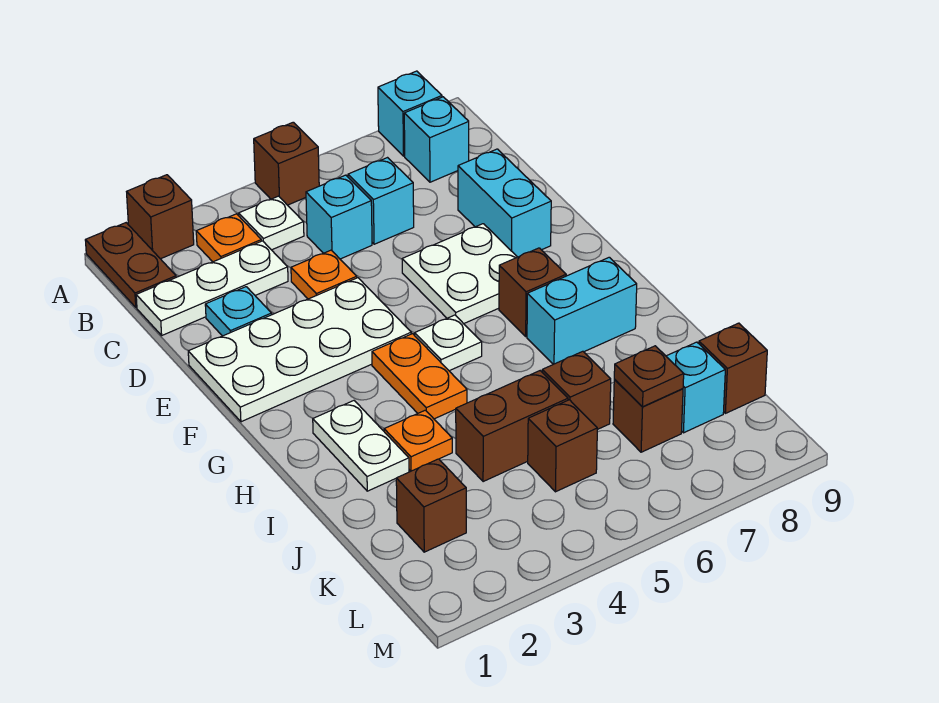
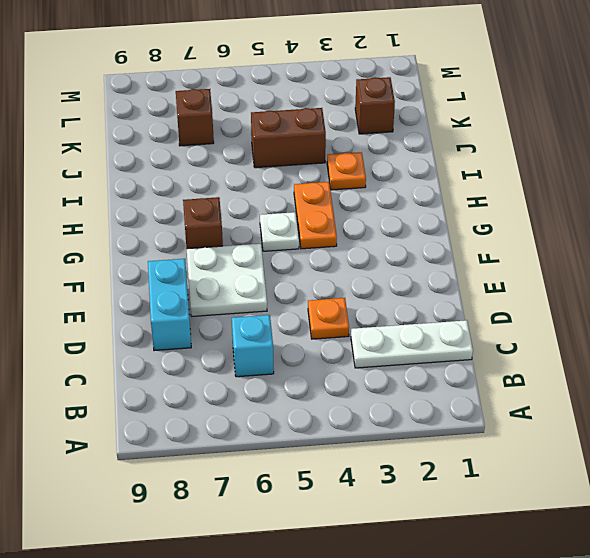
none -> brown plate A1:B1 level 1
none -> brown brick A2 level 1
none -> brown brick A5 level 1

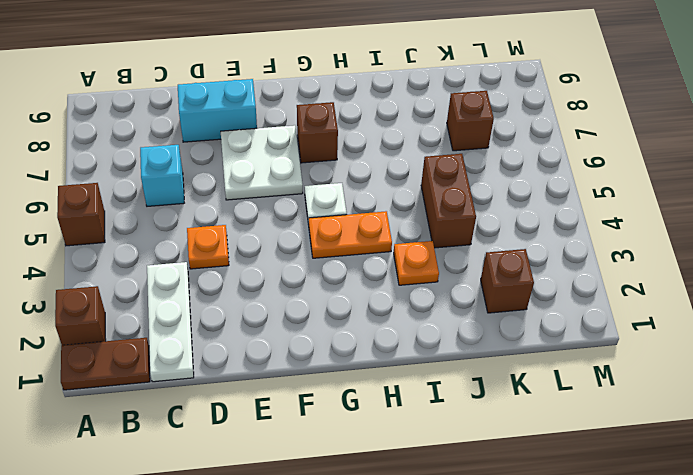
none -> cyan brick A8 level 1
none -> orange plate B3 level 1
none -> white plate B4 level 1

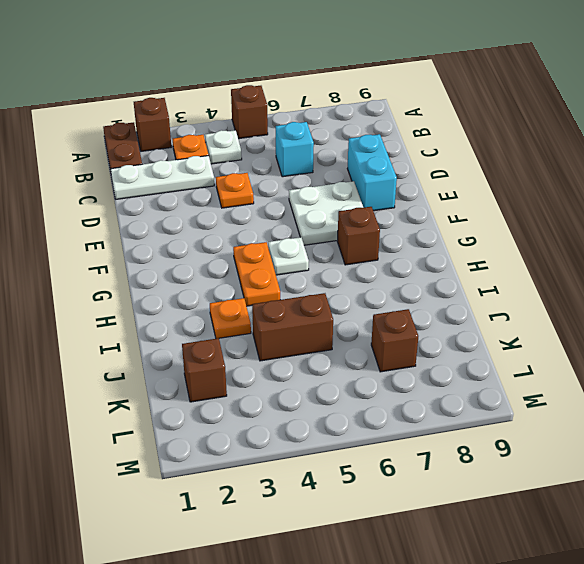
none -> cyan brick A8 level 1
none -> cyan brick B8 level 1
none -> cyan brick C5 level 1

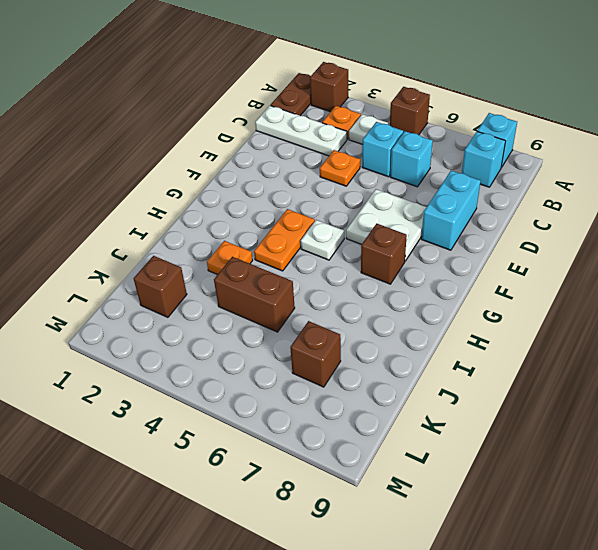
none -> cyan plate D2 level 1
none -> white plate E1:F4 level 1
none -> white plate H2:I2 level 1

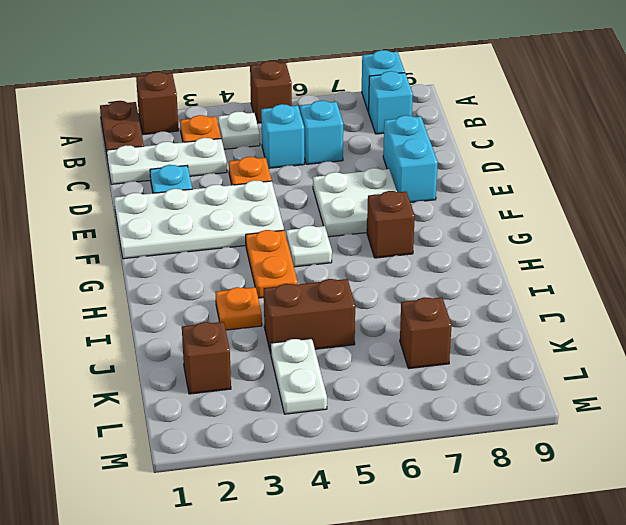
white plate K4:L4 level 1 -> white plate H2:I2 level 1
none -> cyan brick H7:H8 level 1
none -> brown brick J6 level 1
none -> brown brick K5 level 1

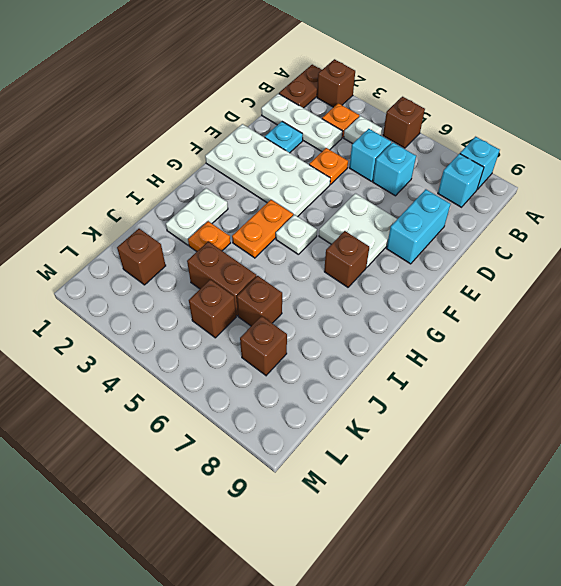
none -> cyan brick H7:H8 level 1
none -> cyan brick K8 level 1
none -> brown brick K9 level 1

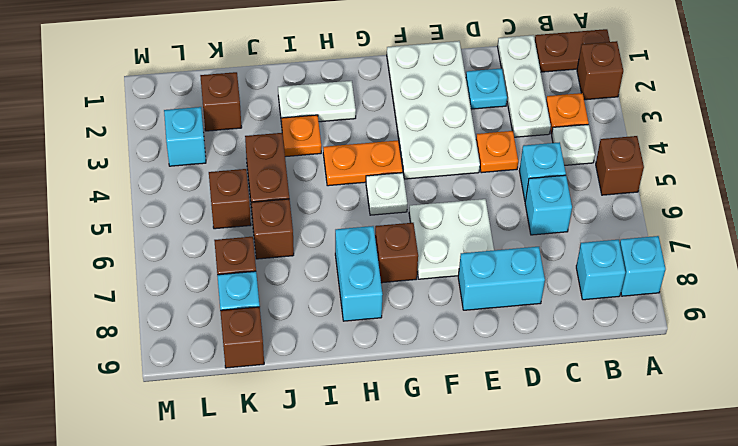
cyan brick L3 level 1 -> none
none -> brown plate K7 level 2

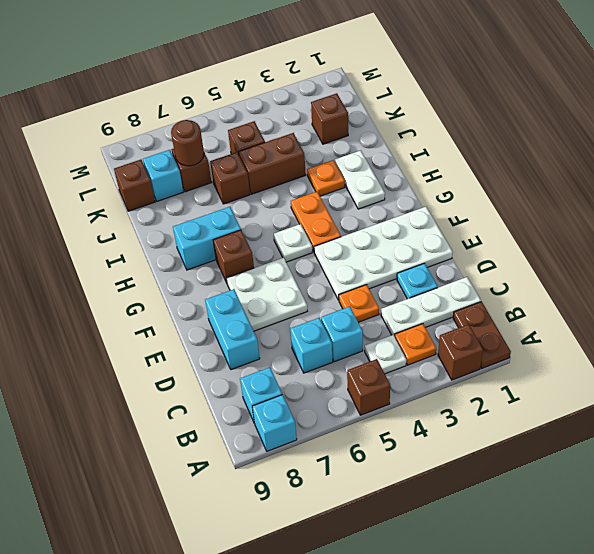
brown round brick K7 level 2 -> brown plate K7 level 2

